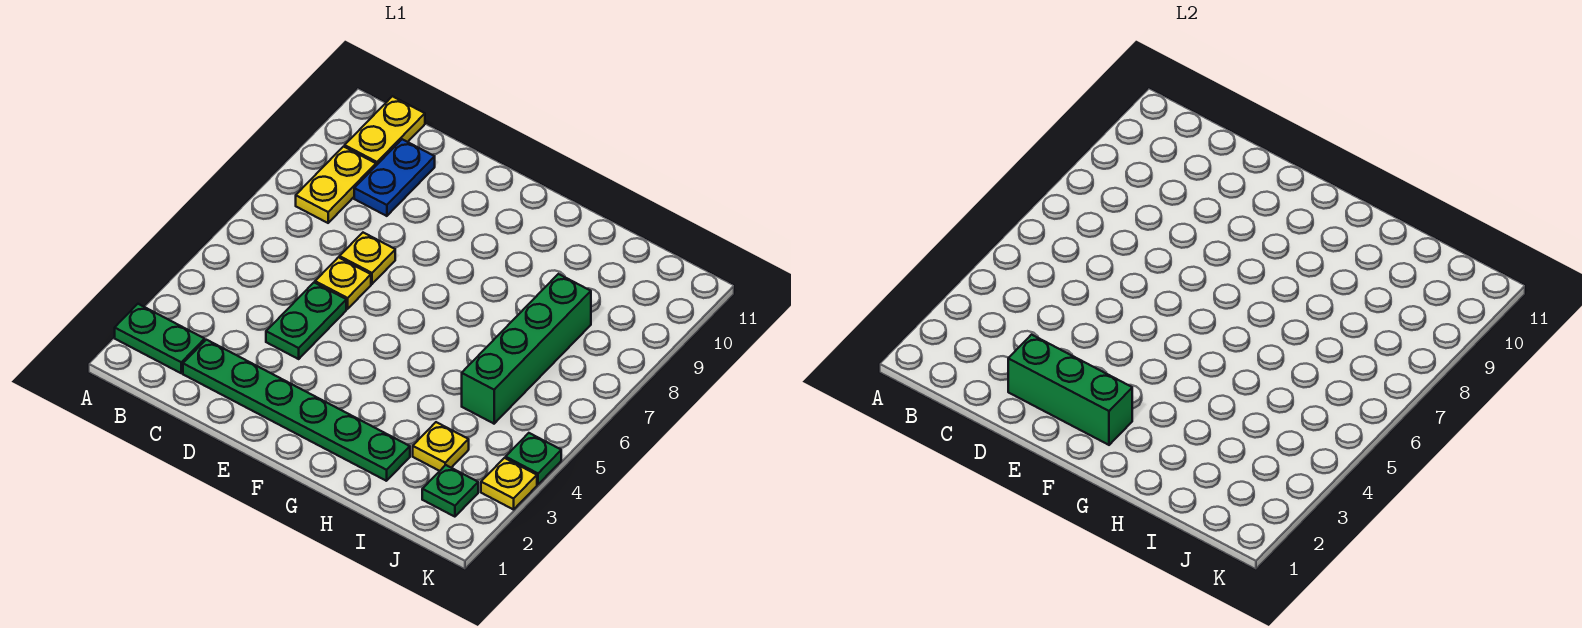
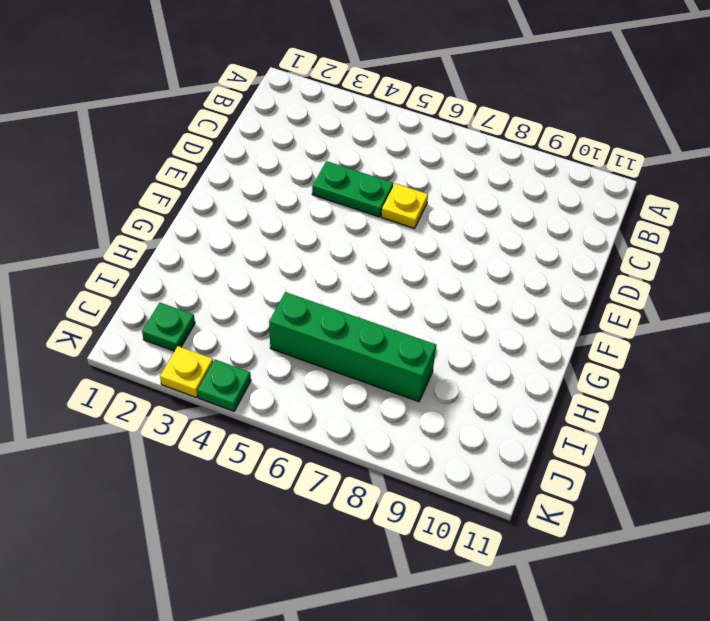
none -> green plate A2:B2 level 1
none -> yellow plate B8:B9 level 1
none -> yellow plate B10:B11 level 1

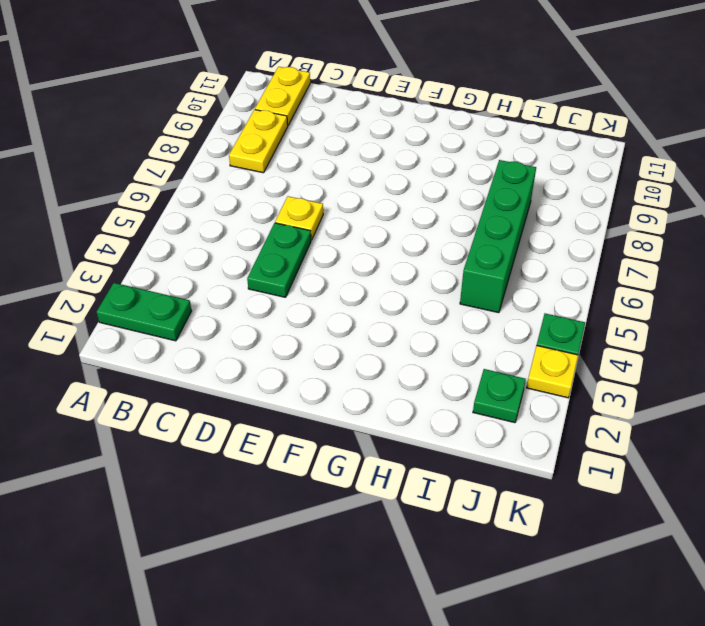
none -> green plate C2:H2 level 1
none -> blue plate C9:C10 level 1
none -> yellow plate D7 level 1

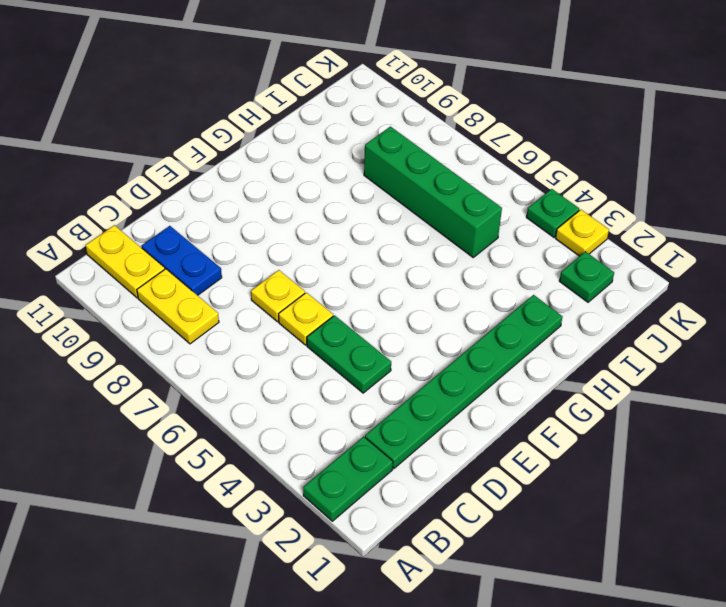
none -> yellow plate I3 level 1
none -> green brick D2:F2 level 2

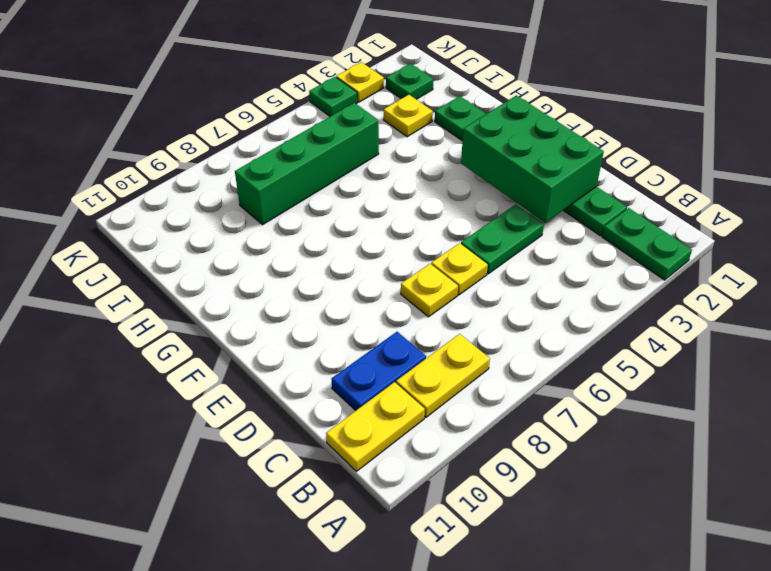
green brick D2:F3 level 2 -> green brick D2:F2 level 2

